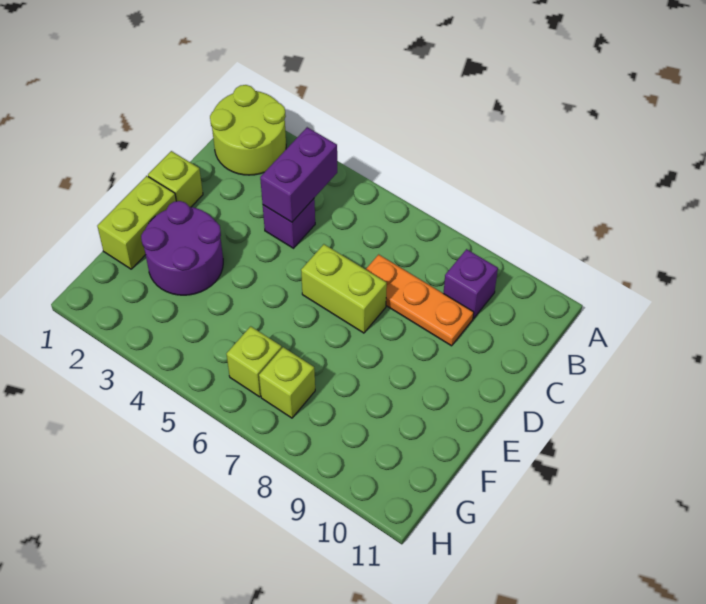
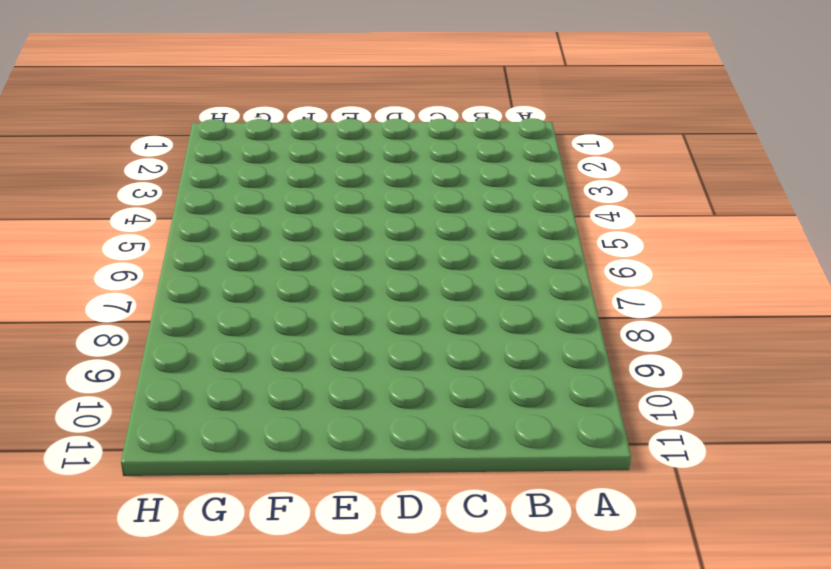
none -> lime round brick A1:B2 level 1
none -> purple brick B9 level 1

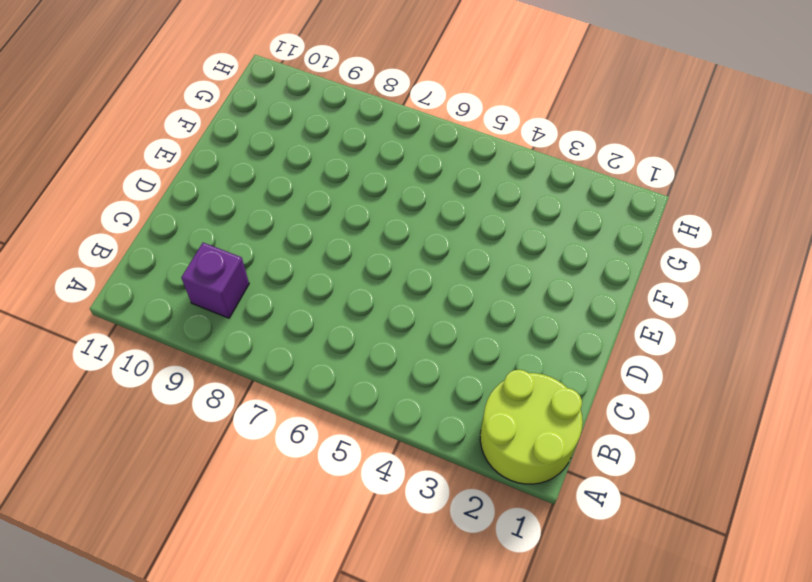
none -> purple brick C4 level 1
none -> orange plate C7:C9 level 1

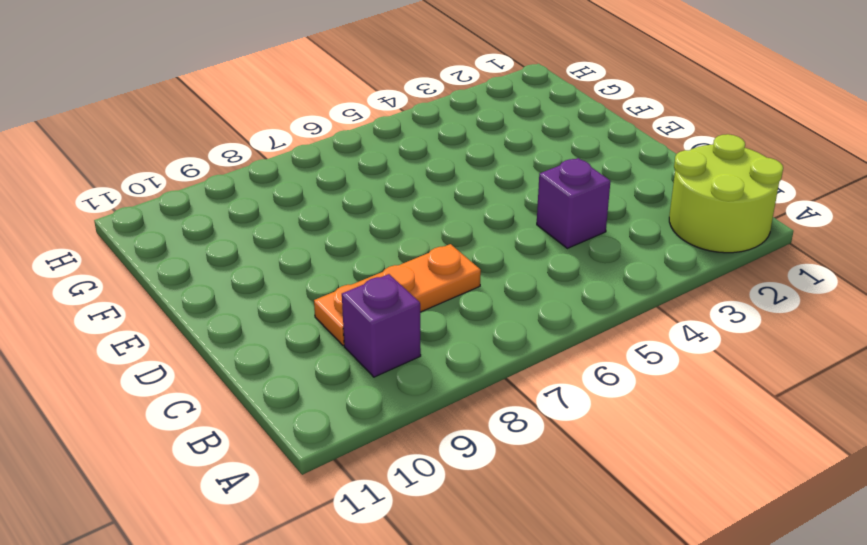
none -> lime brick D1 level 1
none -> lime brick D6:D7 level 1

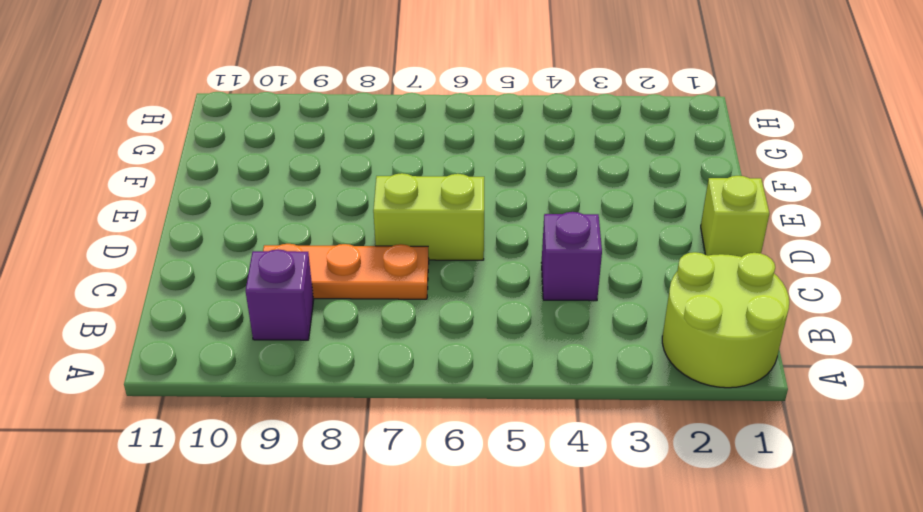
none -> lime brick E1:F1 level 1
none -> purple round brick E2:F3 level 1

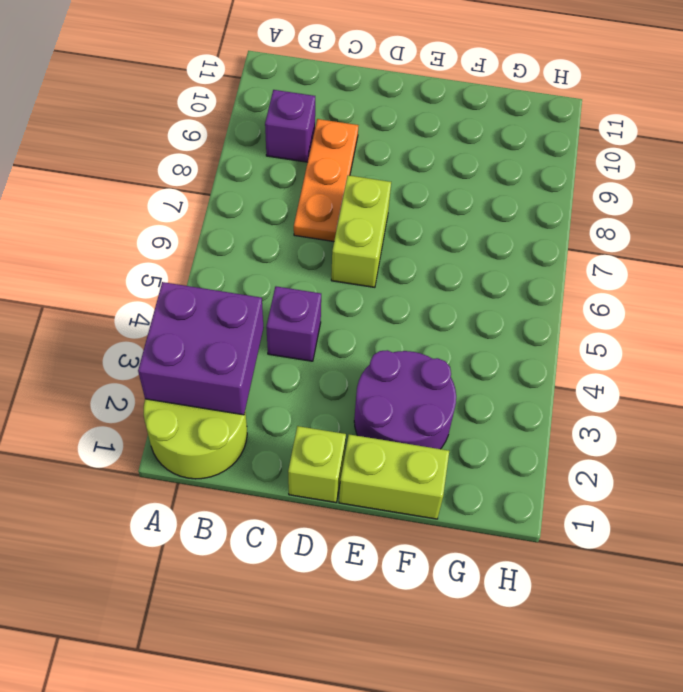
purple brick A2:B3 level 2 -> none
none -> lime brick G6 level 1
none -> lime brick G7 level 1

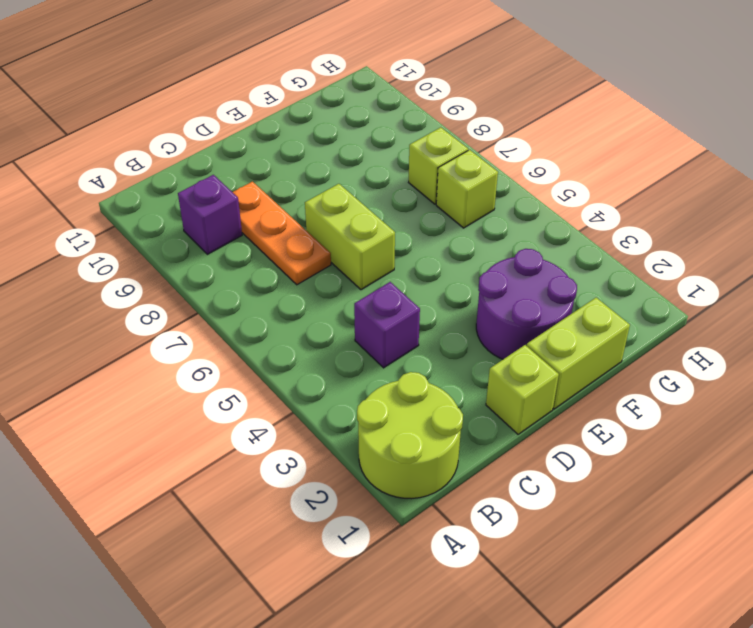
none -> purple brick B4:C4 level 2

